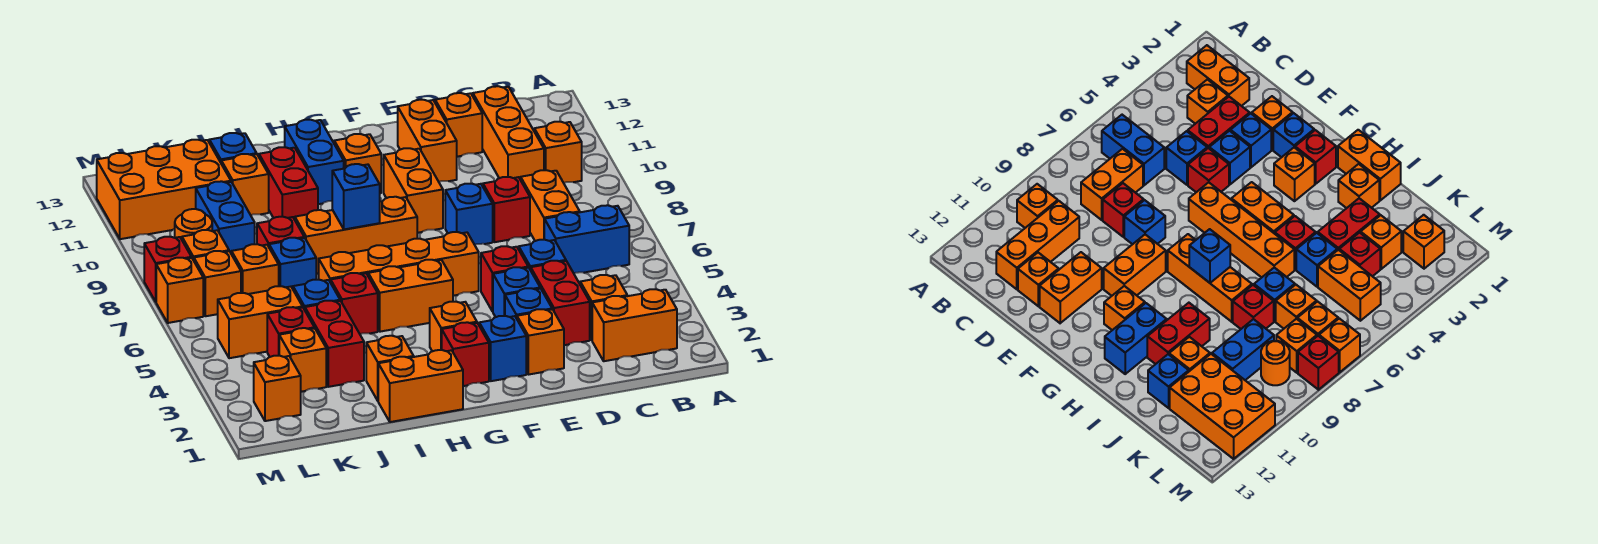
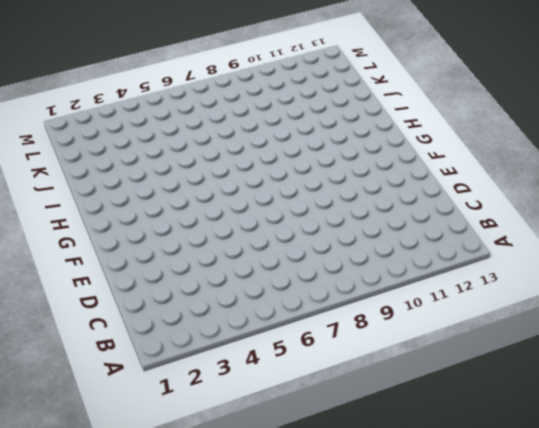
none -> orange brick B2:C2 level 1
none -> blue brick B6:C6 level 1
none -> orange brick B10 level 1
none -> orange brick C3 level 1

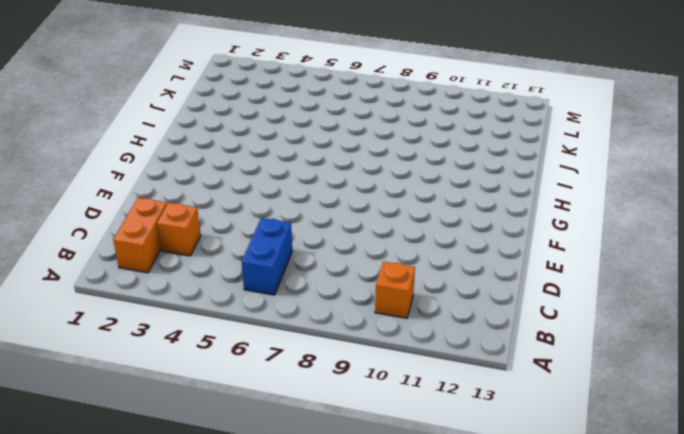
none -> orange brick C7:C8 level 1
none -> orange brick C10:C12 level 1
none -> red brick D3:D4 level 1
none -> blue brick D5 level 1

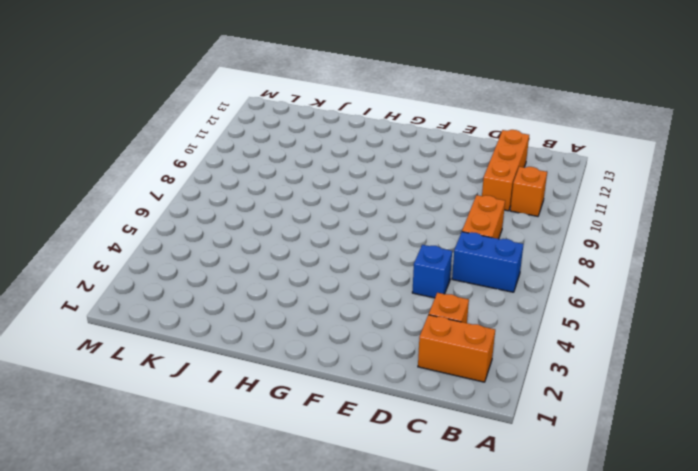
none -> red brick D3:D4 level 1
none -> red brick D8 level 1
none -> orange brick D12 level 1
none -> orange brick E2 level 1

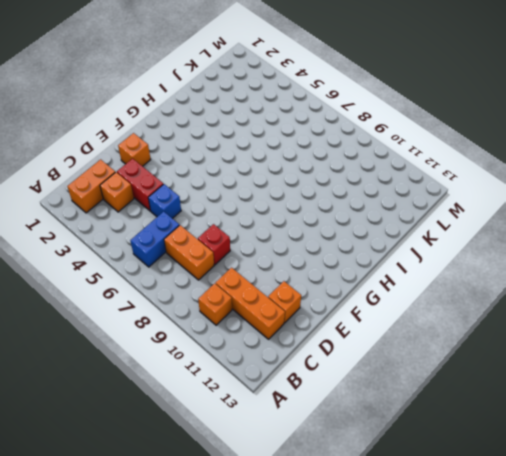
none -> blue brick E3 level 1
none -> blue brick E4 level 1
none -> red brick E5 level 1
none -> blue brick E8 level 1

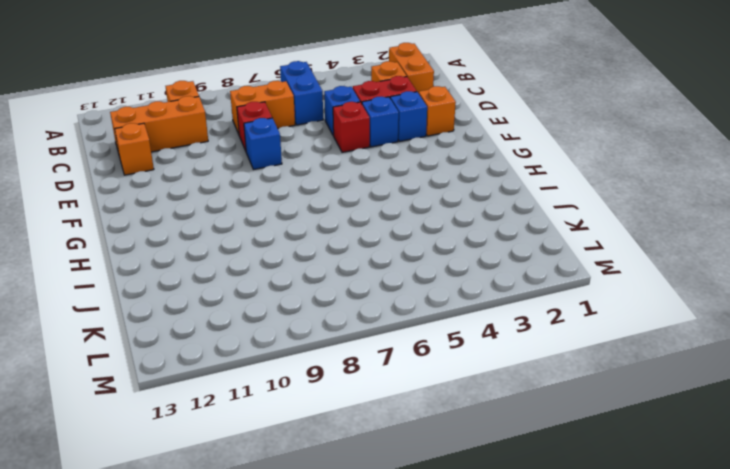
none -> orange brick E11:E12 level 1
none -> blue brick F2 level 1
none -> orange brick F6:I6 level 1
none -> orange brick F9:F10 level 1

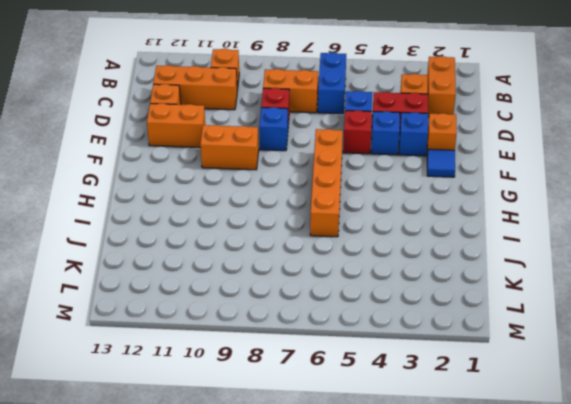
blue tile F2 level 1 -> blue brick F2 level 1
none -> red brick G2 level 1
none -> orange brick G3 level 1
none -> orange brick G5:H5 level 1
none -> orange brick G8:I8 level 1

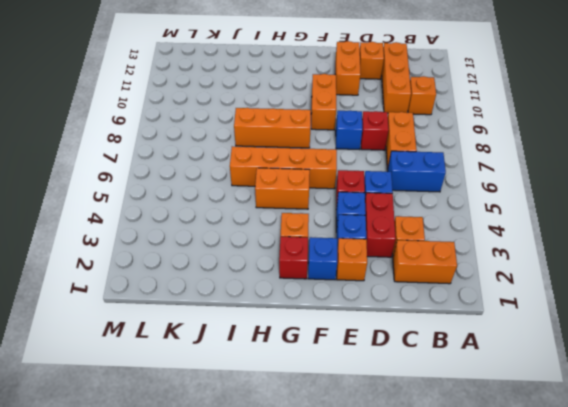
none -> orange brick G11 level 1
none -> orange brick H1:I1 level 1
none -> blue brick H11:H12 level 1
none -> orange brick I2 level 1

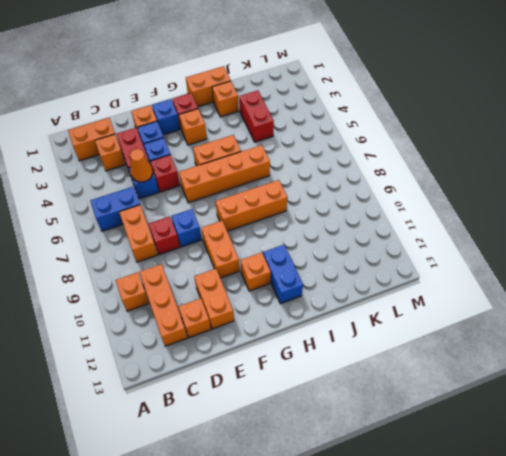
orange cone D5 level 2 -> none
none -> red brick I5 level 1
none -> red brick I10:I11 level 1
none -> blue brick J5 level 1
none -> blue brick J7 level 1

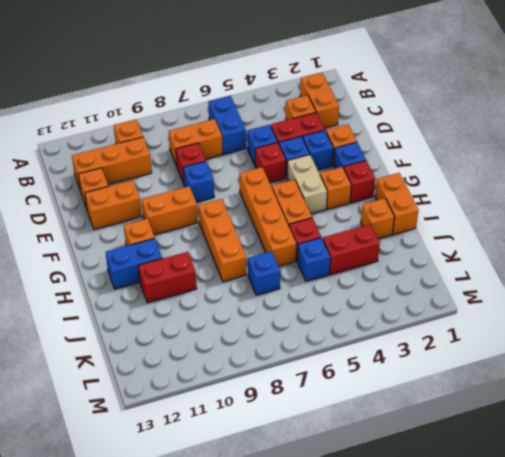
tan brick F4:G4 level 1 -> none
none -> red brick J8 level 1
none -> orange brick J11 level 1
none -> blue brick J12 level 1
none -> orange brick K3 level 1

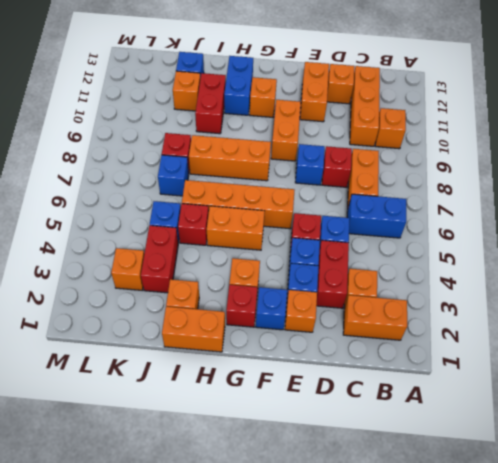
none -> red brick K4 level 1
none -> orange brick K5:L5 level 1
none -> orange brick K7 level 1
none -> blue brick K9:K10 level 1

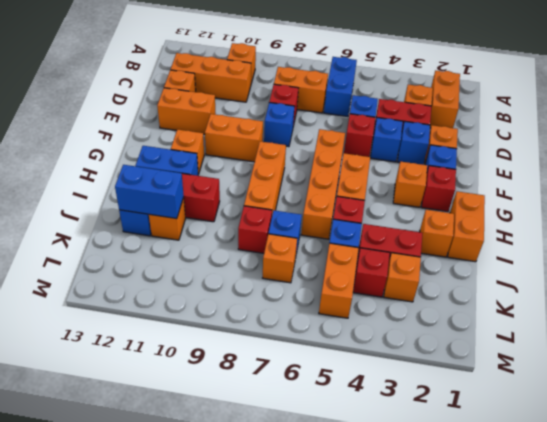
blue brick J11:J12 level 2 -> blue brick K9:K10 level 1
none -> orange brick K11:M12 level 1
none -> orange brick L2 level 1
none -> orange brick L7 level 1
none -> orange brick L8 level 1

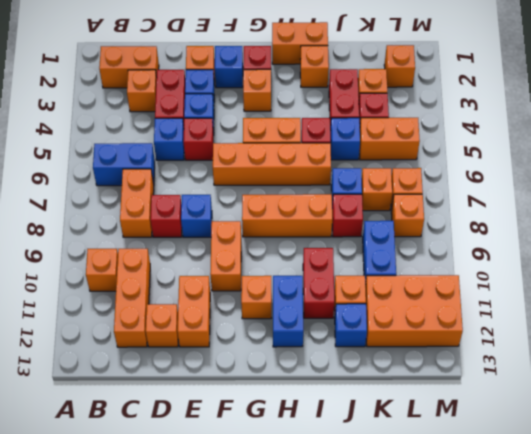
none -> orange round brick L9 level 1
none -> orange brick M7 level 1
none -> red brick M8 level 1
none -> blue brick H8 level 2

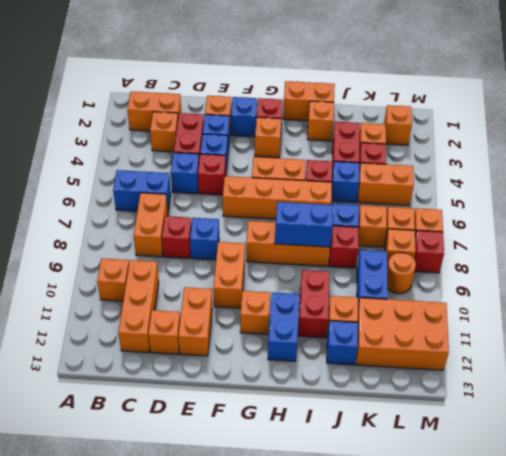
blue brick H8:I8 level 2 -> blue brick H8 level 2

